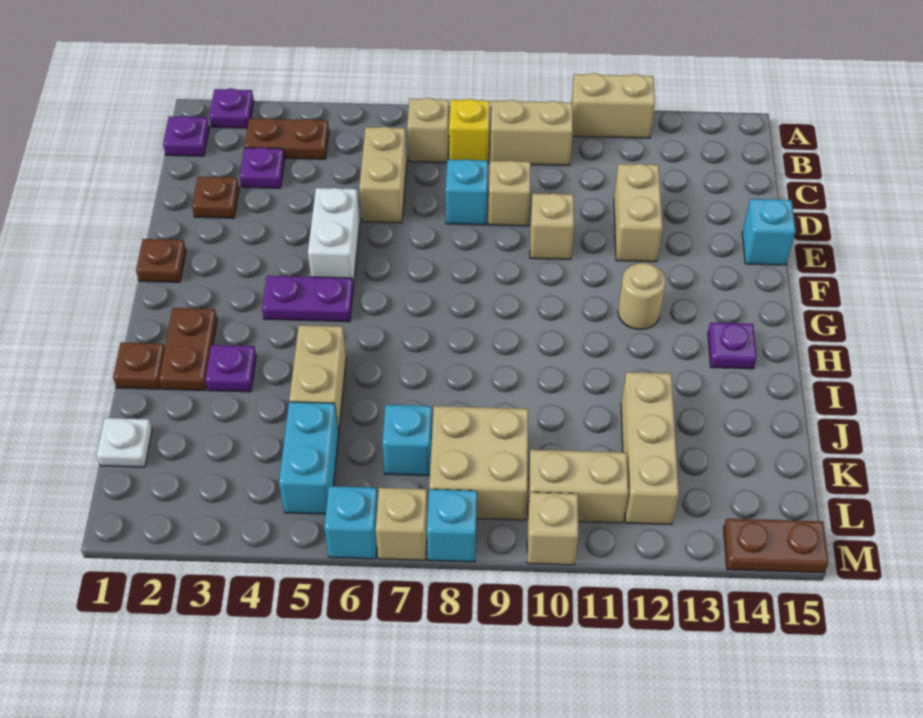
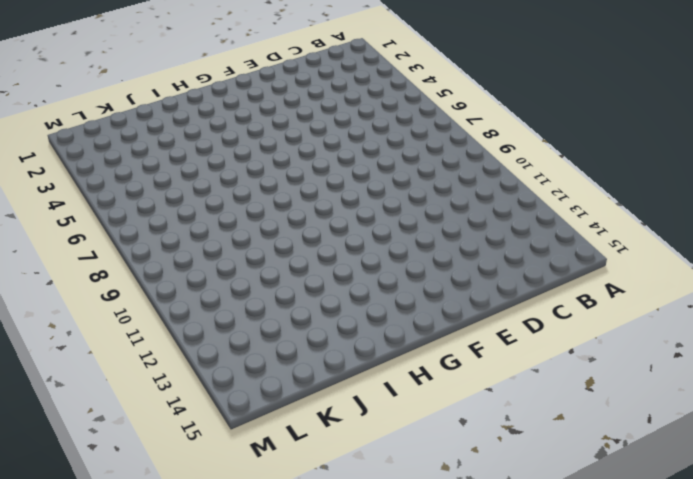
none -> purple plate A2 level 1
none -> tan brick A11:A12 level 1
none -> purple plate B1 level 1
none -> brown plate B3:B4 level 1

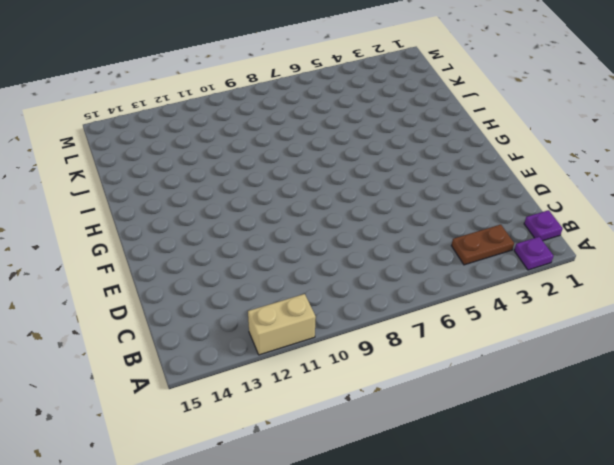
none -> tan brick B7 level 1
none -> yellow brick B8 level 1
none -> tan brick B9:B10 level 1
none -> purple plate C3 level 1

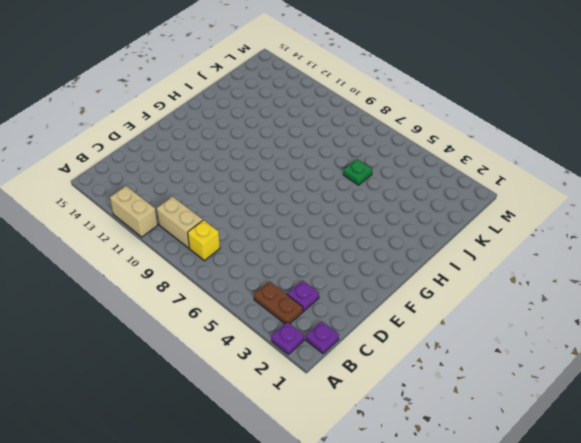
green plate J6 level 1 -> none
none -> tan brick B7 level 1
none -> tan brick C6:D6 level 1
none -> brown plate D2 level 1
none -> cyan brick D8 level 1

